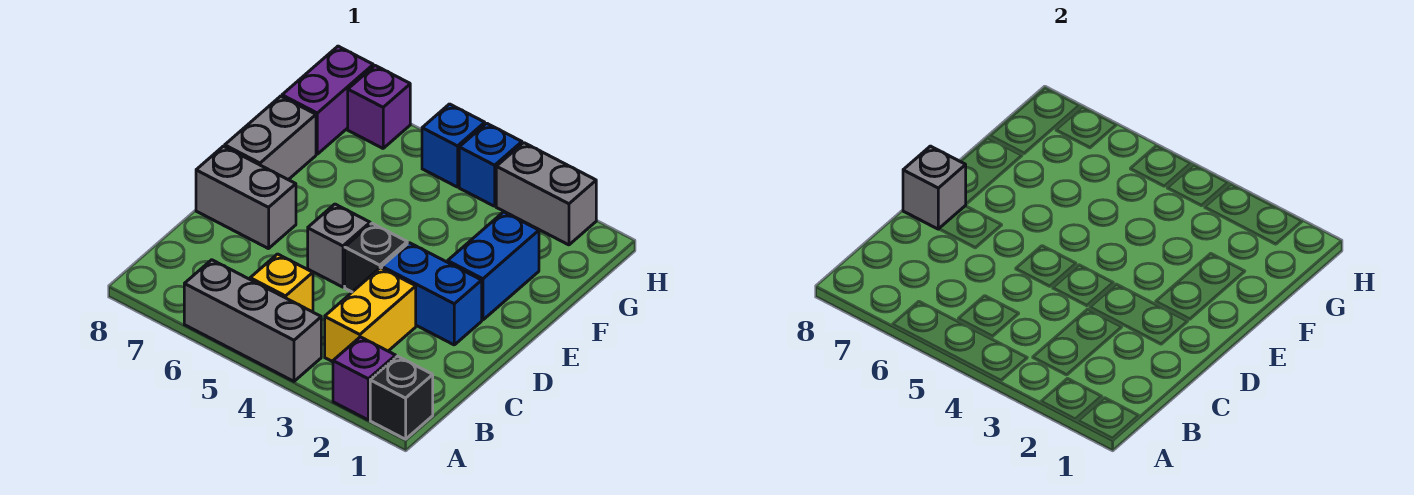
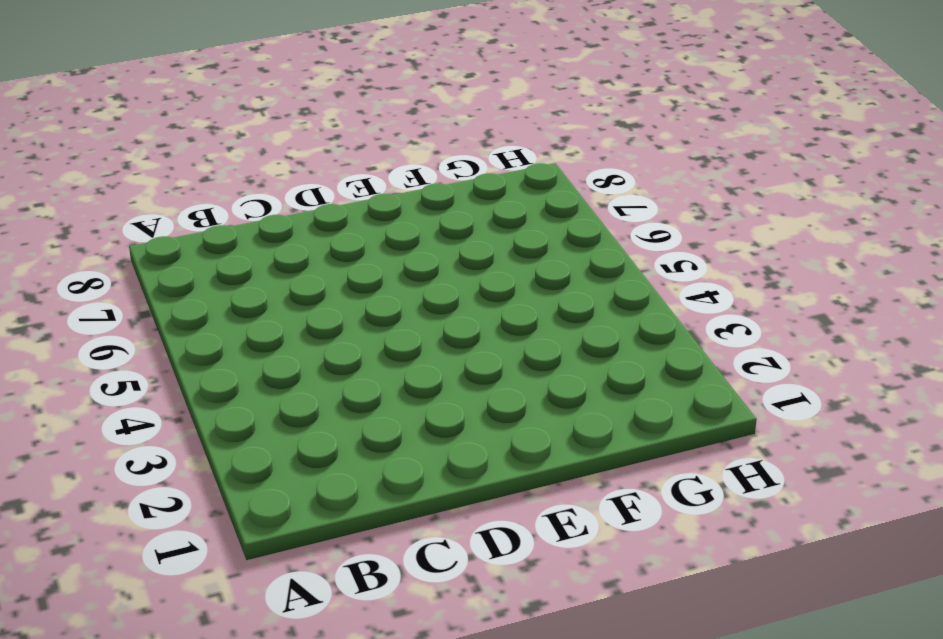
none -> black brick A1 level 1
none -> purple brick A2 level 1
none -> grey brick A4:A6 level 1

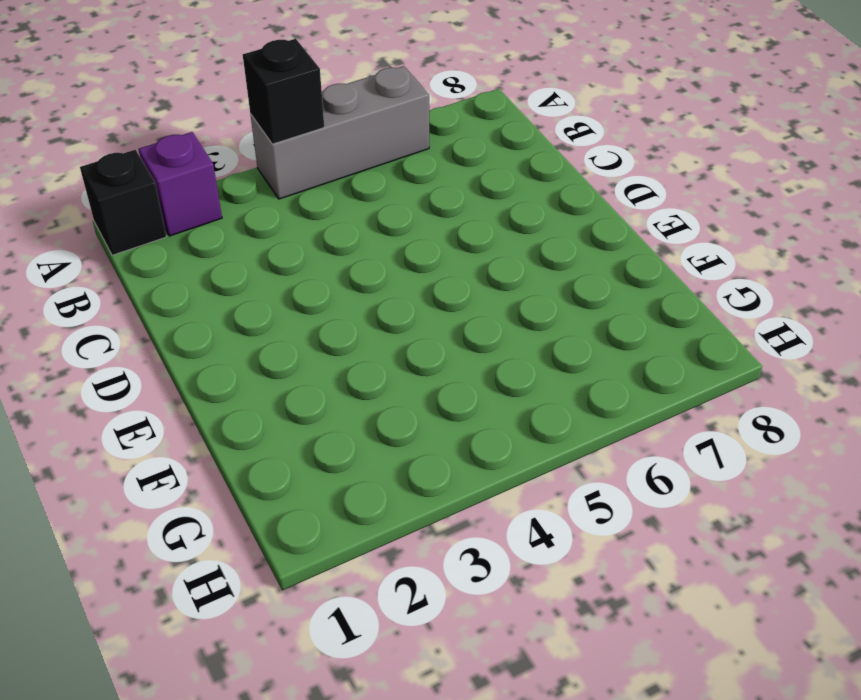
black brick A4 level 2 -> black brick D4 level 1
none -> yellow brick B3:C3 level 1
none -> yellow brick B5 level 1
none -> blue brick D2:D3 level 1

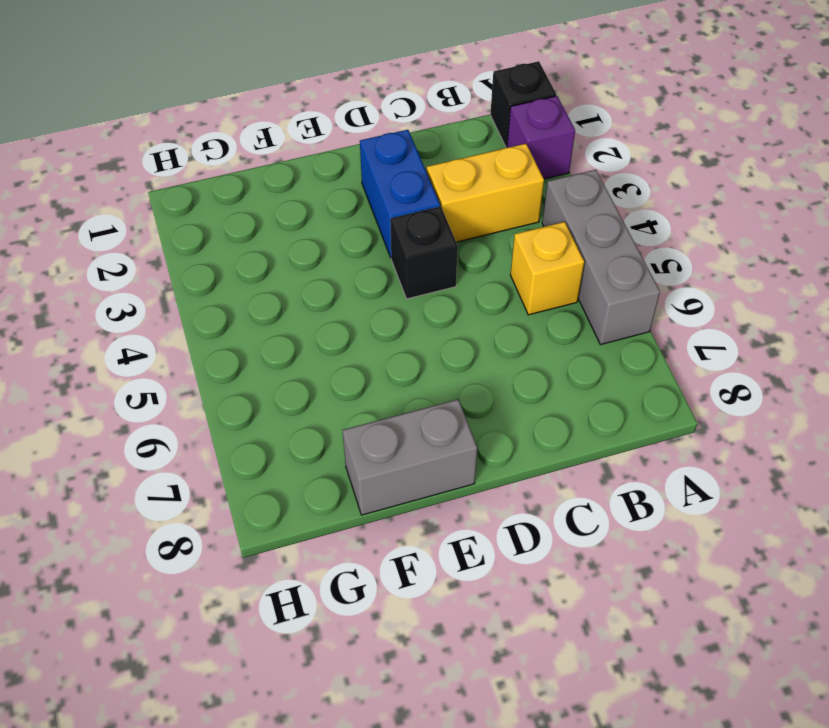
none -> grey brick D5 level 1
none -> grey brick D7:D8 level 1
none -> blue brick E2:F2 level 1

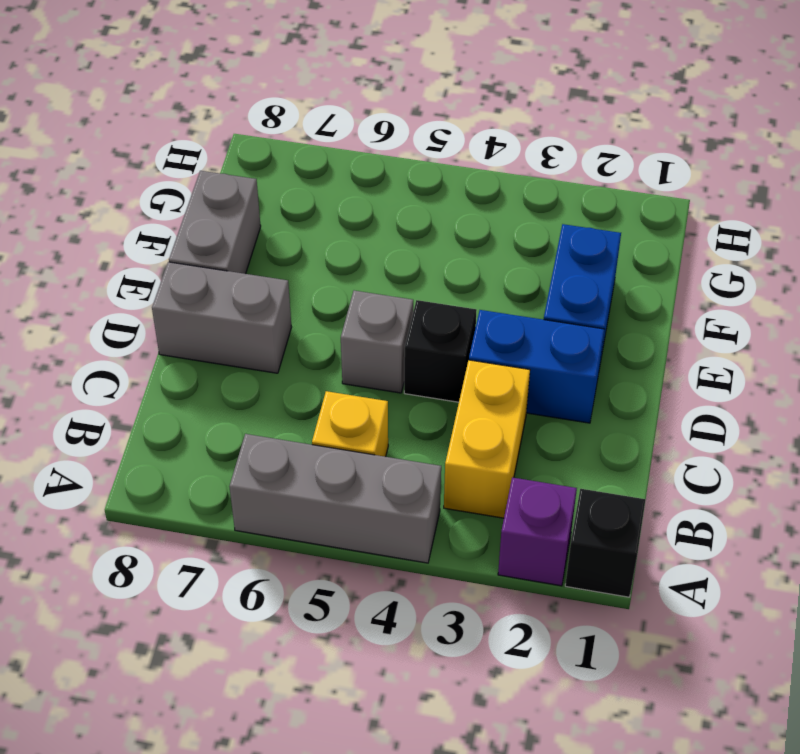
none -> purple brick G8:H8 level 1
none -> grey brick H2:H3 level 1
none -> blue brick H4 level 1

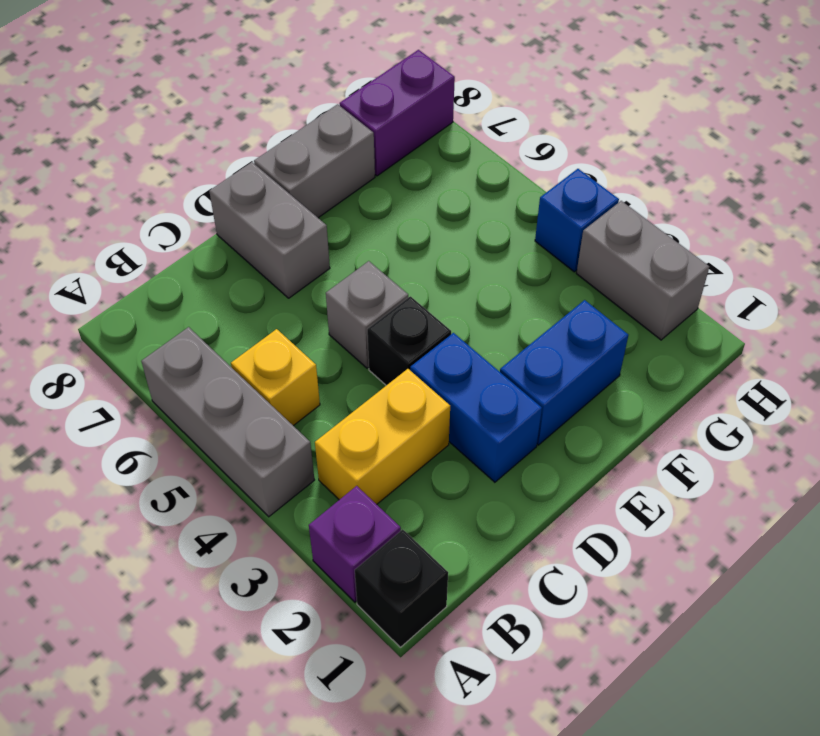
none -> blue brick H5 level 1
none -> purple brick H7 level 1
none -> grey brick D8 level 2

